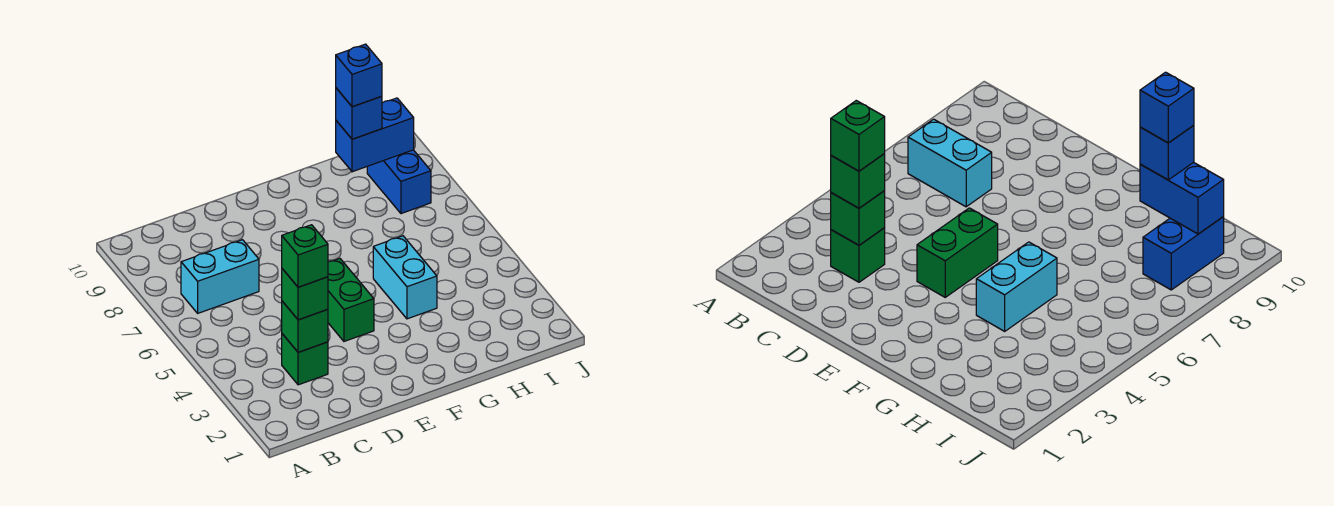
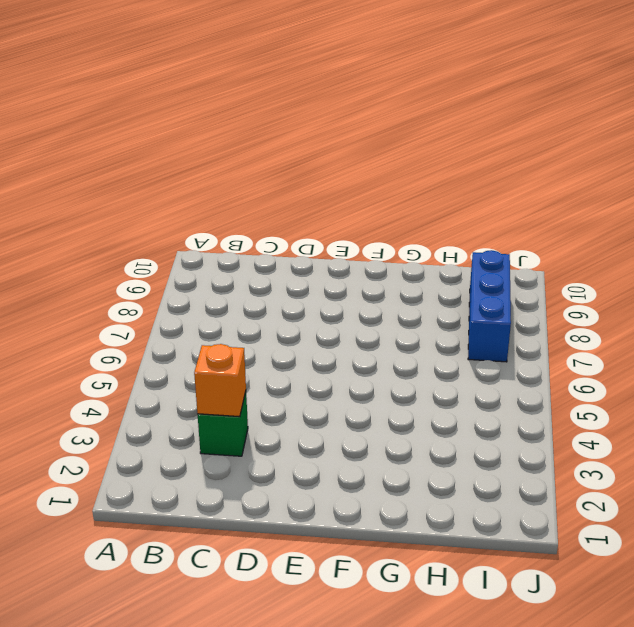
orange brick C3 level 2 -> green brick C3 level 2
blue brick I7:I9 level 1 -> blue brick I8:I9 level 1
none -> cyan brick B7:C7 level 1
none -> green brick E4:E5 level 1

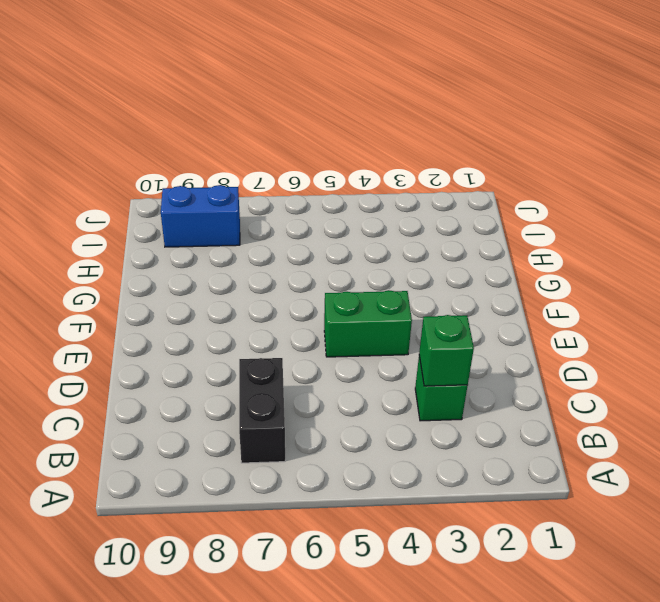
black brick B7:C7 level 1 -> cyan brick B7:C7 level 1
none -> cyan brick G4:G5 level 1
none -> blue brick H9:I9 level 2

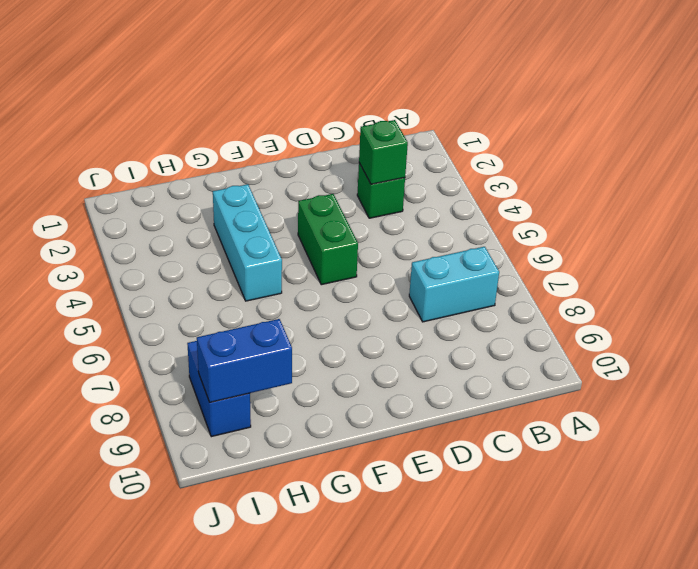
cyan brick G3:G5 level 1 -> cyan brick G4:G5 level 1
none -> green brick C3 level 3
none -> blue brick H9 level 3

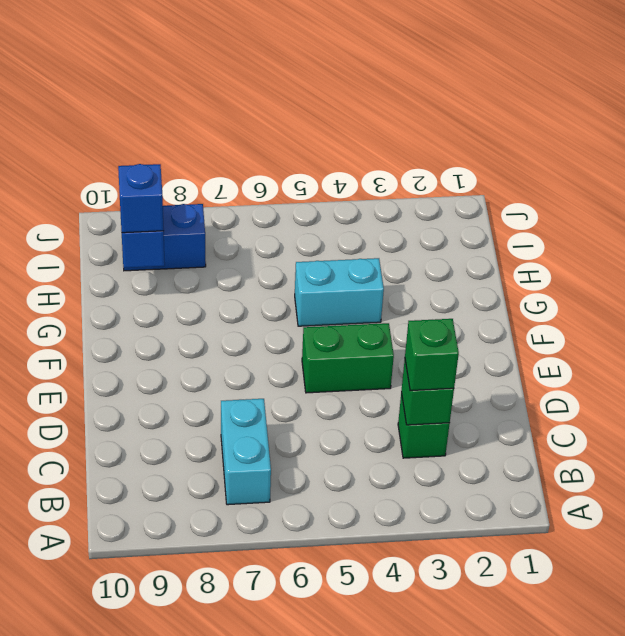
none -> green brick C3 level 4
none -> blue brick H9 level 4

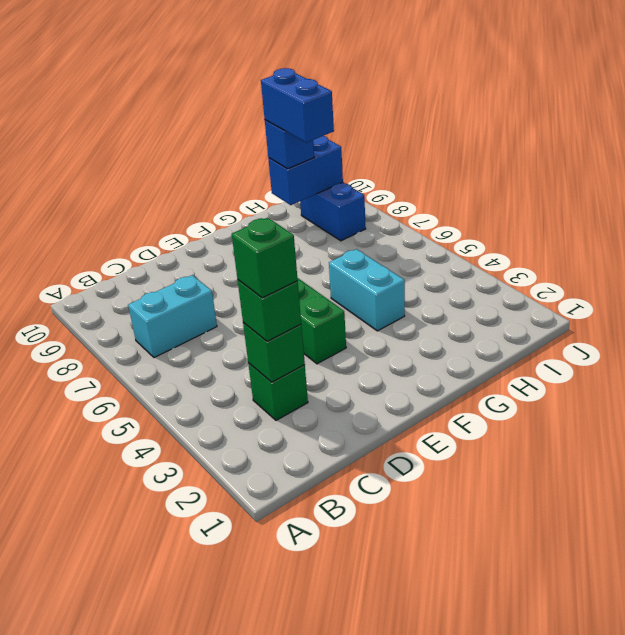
blue brick H8:H9 level 4 -> blue brick H9 level 4

